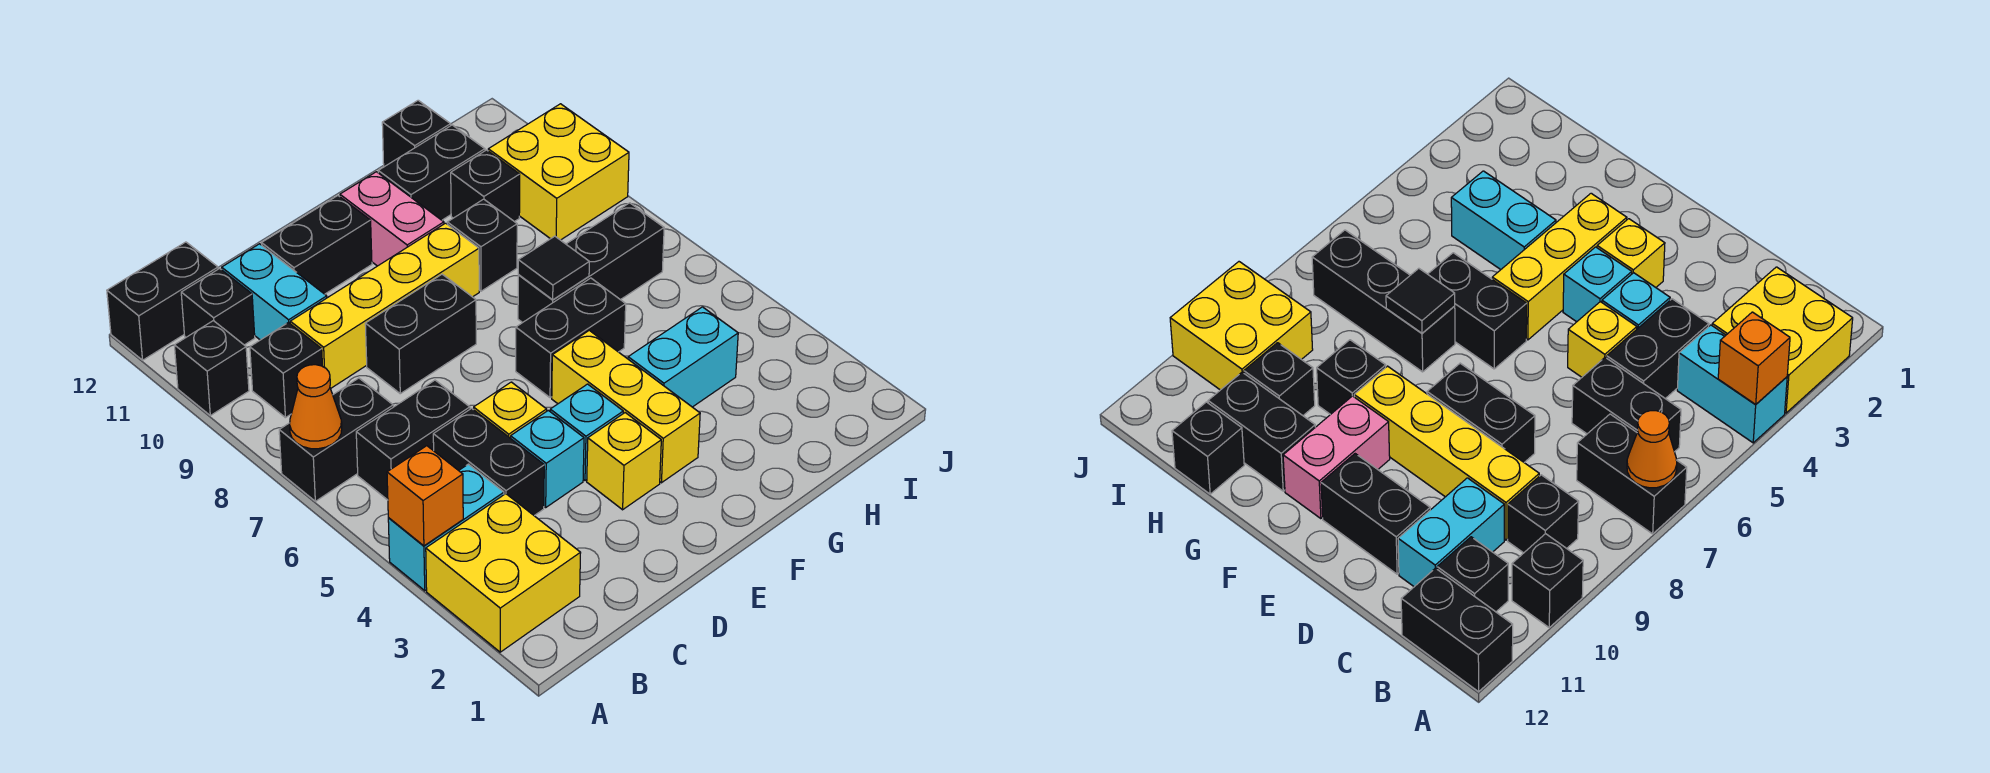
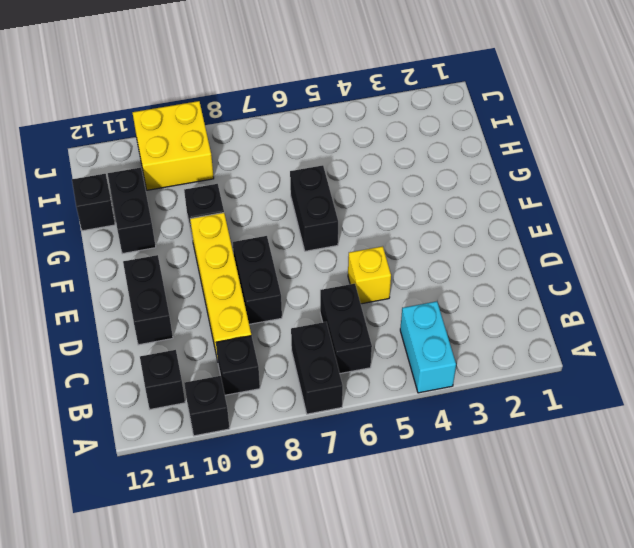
none -> yellow brick A2:B3 level 1
none -> black brick A12:B12 level 1
none -> black brick C4:C5 level 1
none -> cyan brick C10:C11 level 1

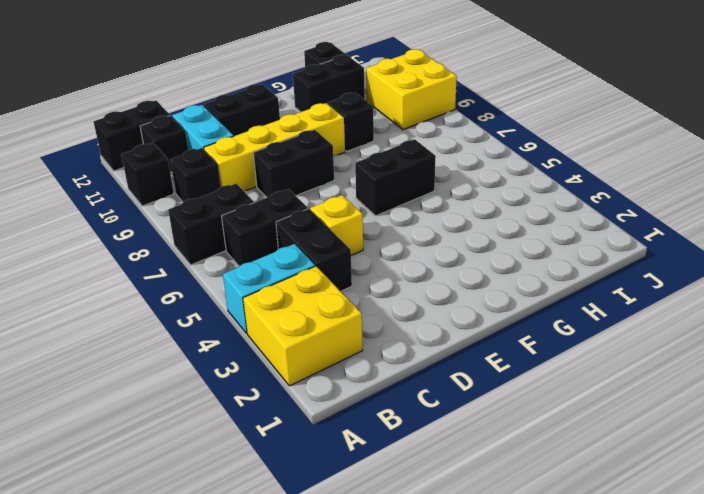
none -> cyan brick D4 level 1
none -> yellow brick E3 level 1
none -> cyan brick E4 level 1
none -> yellow brick F3:F5 level 1

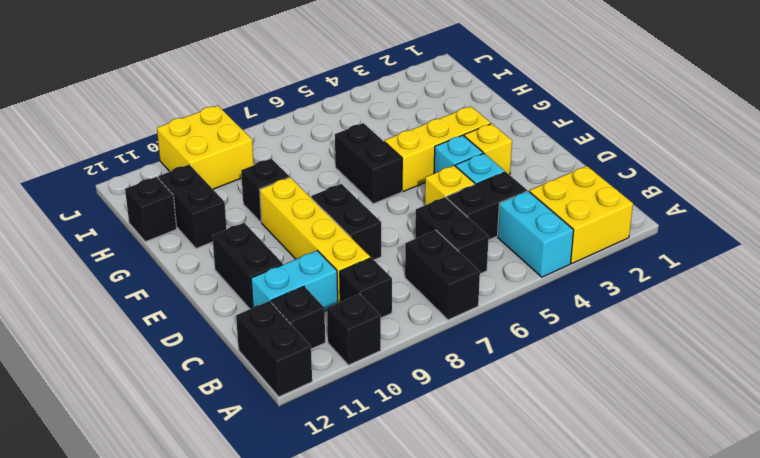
none -> pink brick F10:F11 level 1
none -> cyan brick G4:H4 level 1
none -> black brick G7:I7 level 1
none -> black brick H10 level 1

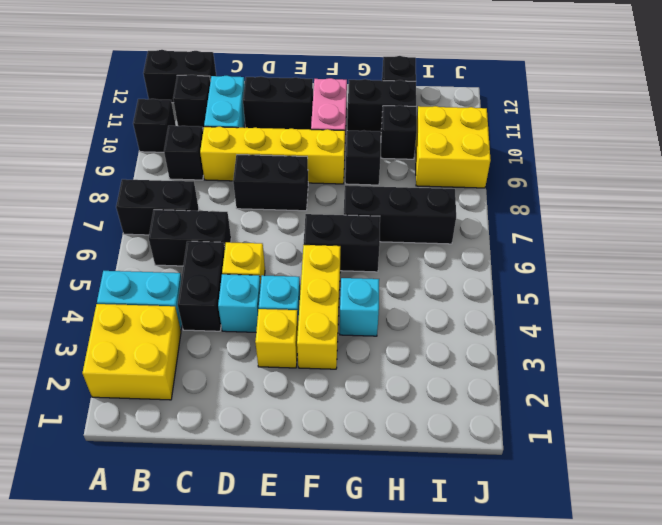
cyan brick G4 level 1 -> cyan brick G4:H4 level 1
none -> orange brick A4 level 2
none -> orange cone A7 level 2
none -> black tile G7 level 2

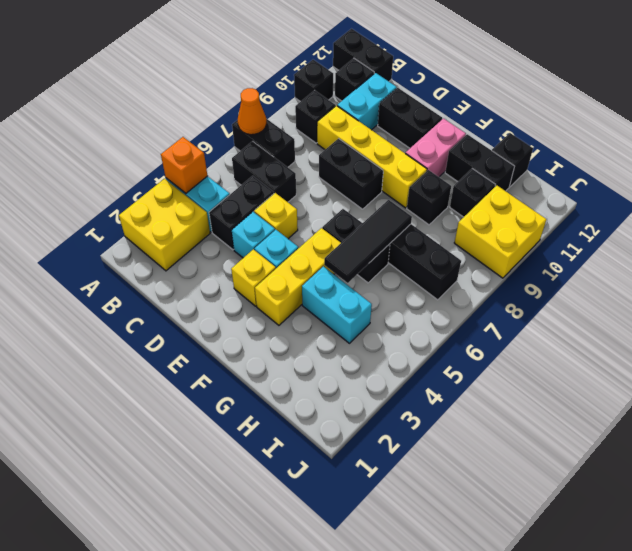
black tile G5:G7 level 2 -> black tile G7 level 2

